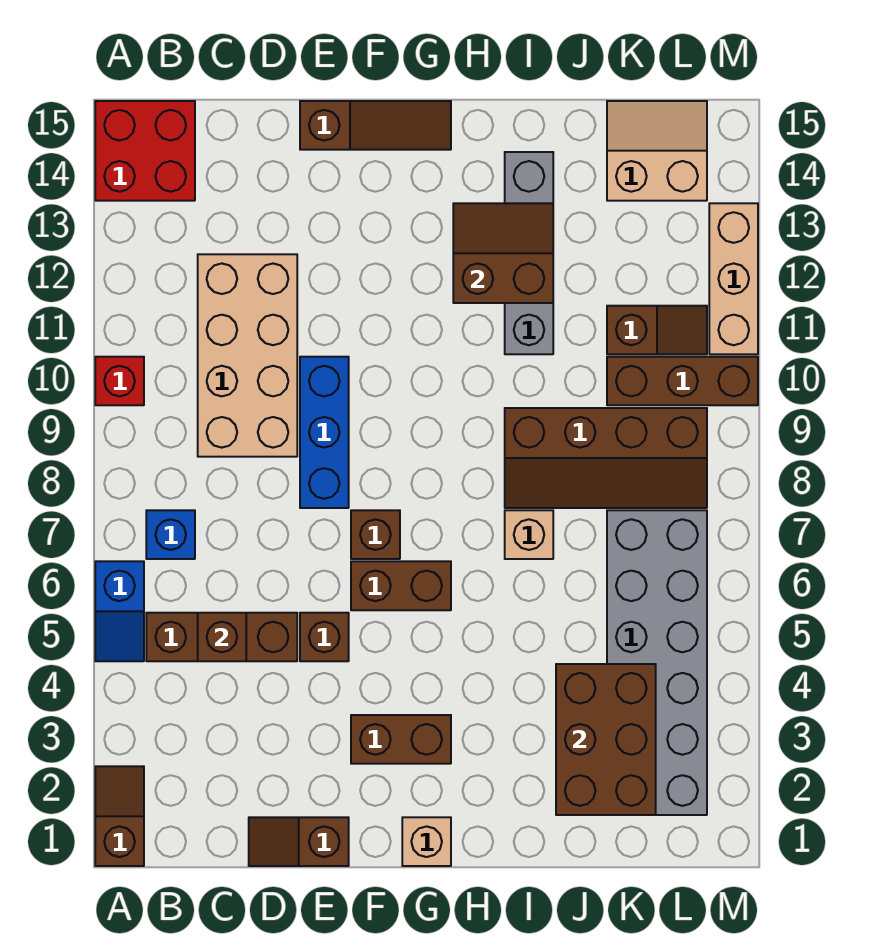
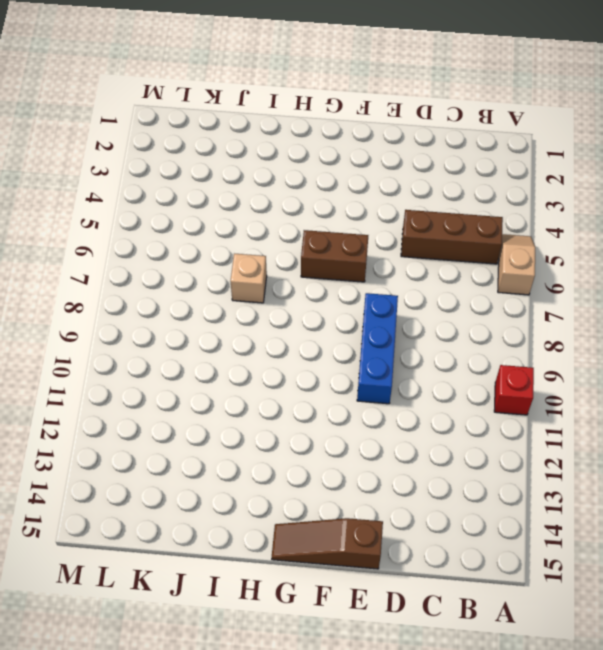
tan slope A5:A6 level 1 top 6 -> blue slope A5:A6 level 1 top 6
none -> brown slope A1:A2 level 1 top 1
none -> red brick A14:B15 level 1
none -> blue brick B7 level 1

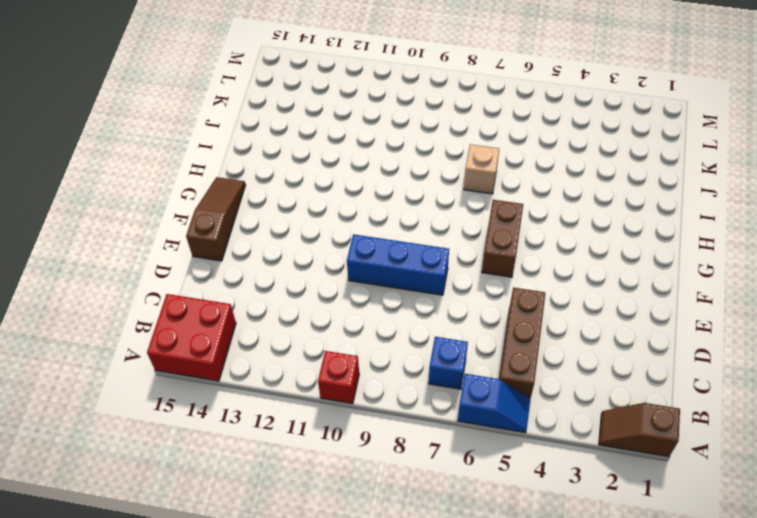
none -> tan brick C9:D12 level 1
none -> brown slope D1:E1 level 1 top E
none -> brown brick E5 level 1

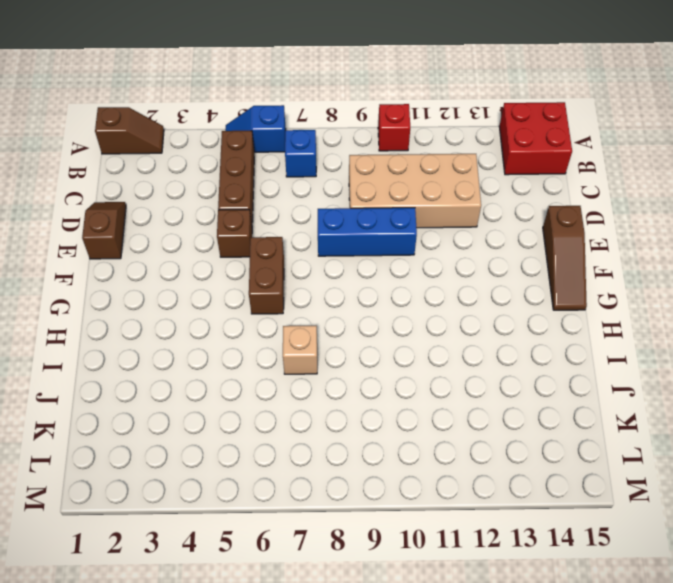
none -> brown brick F3:G3 level 1
none -> brown brick F7 level 1
none -> tan brick G1 level 1

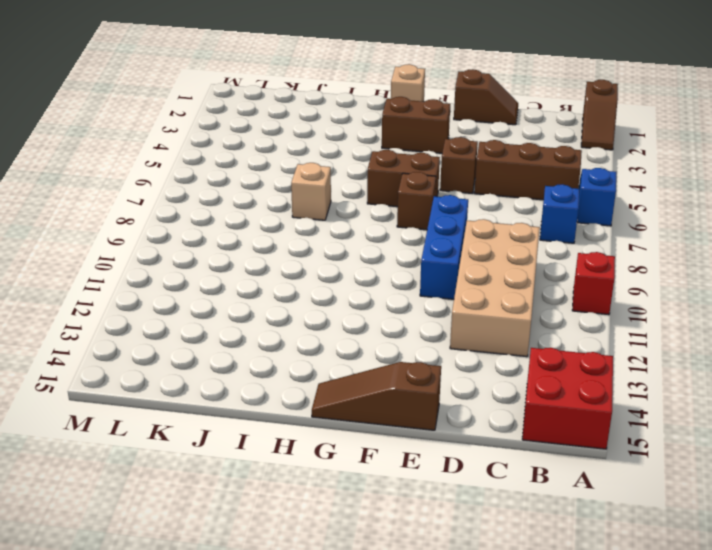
none -> brown slope I8:L9 level 1 top 9
none -> grey brick I11:I14 level 1
none -> grey brick K2:L7 level 1

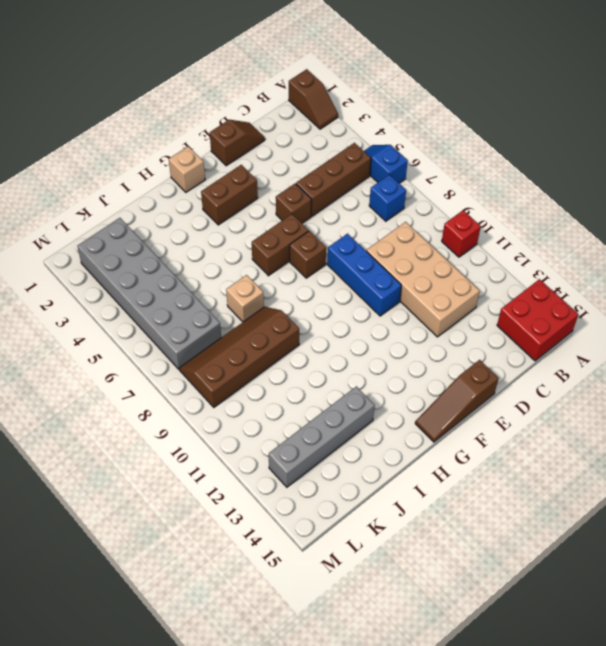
grey brick I13:L13 level 1 -> grey brick I11:I14 level 1
none -> brown brick K10:M10 level 1
none -> brown slope K11:L11 level 1 top K
none -> tan slope K14:L15 level 1 top 14

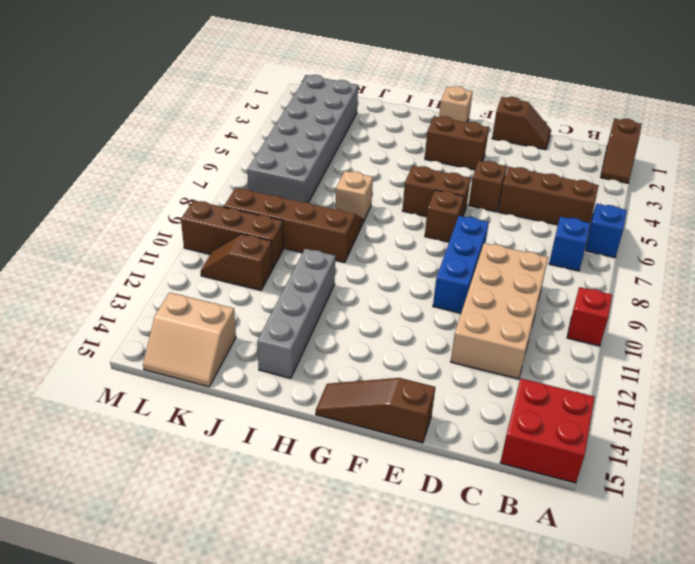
none -> tan brick M11:M13 level 1
none -> brown brick C5 level 2
none -> brown slope H12:I13 level 2 top 12

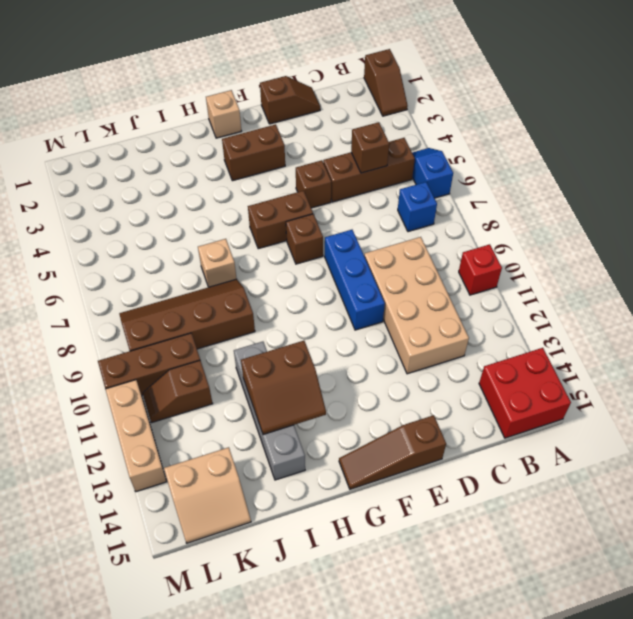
none -> grey brick K2:L7 level 1
none -> brown brick J2:K4 level 2

